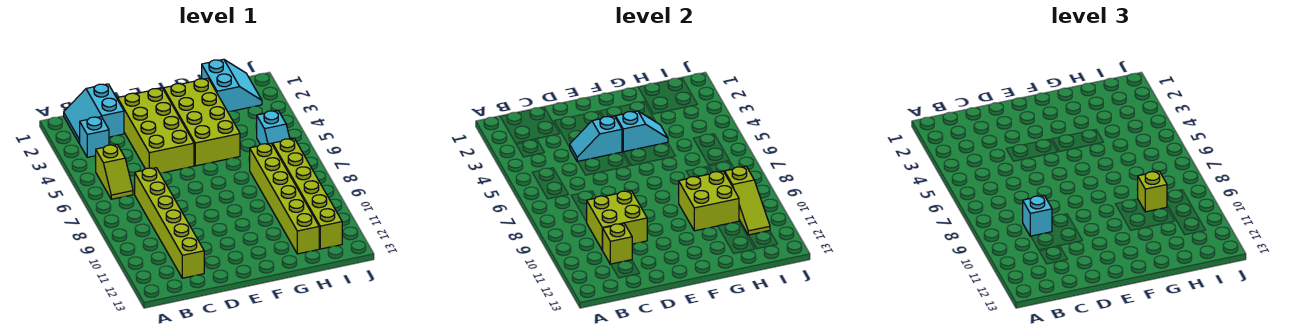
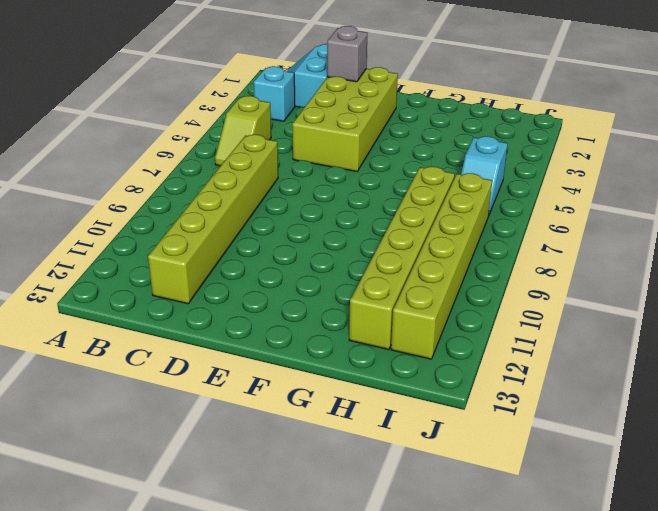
grey brick D2 level 2 -> none
none -> lime brick F2:G5 level 1
none -> cyan slope H1:I2 level 1 top H
none -> lime brick C9:D10 level 2

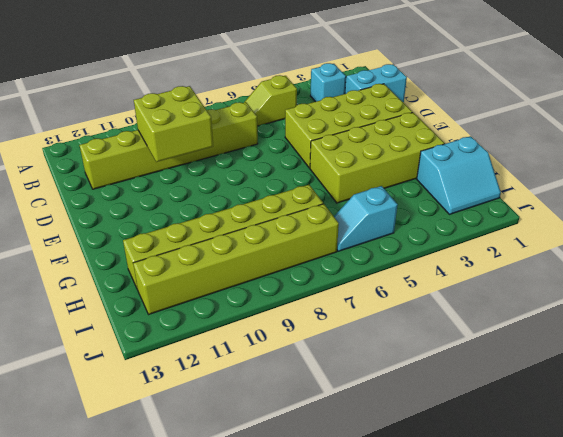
none -> lime brick C11 level 2
none -> cyan slope D4:E4 level 2 top E
none -> cyan slope F4:G4 level 2 top F

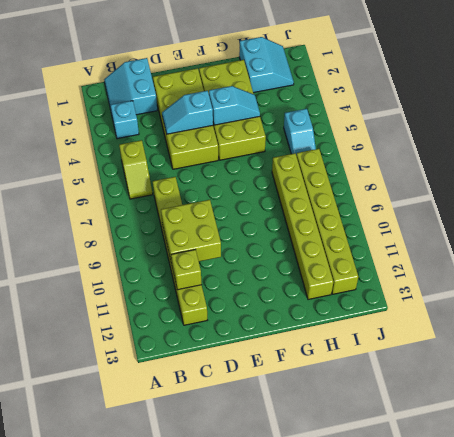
none -> lime brick G9:H10 level 2
none -> lime slope I9:I11 level 2 top 9
none -> cyan brick C9 level 3

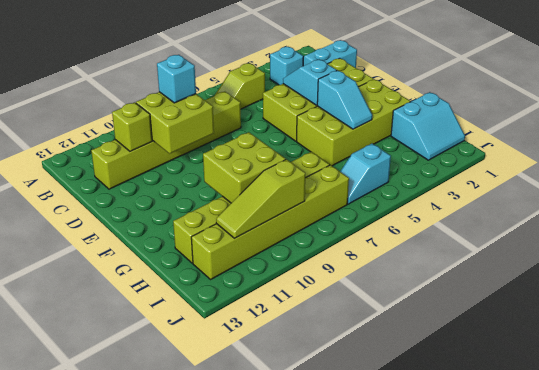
none -> lime brick H9 level 3

